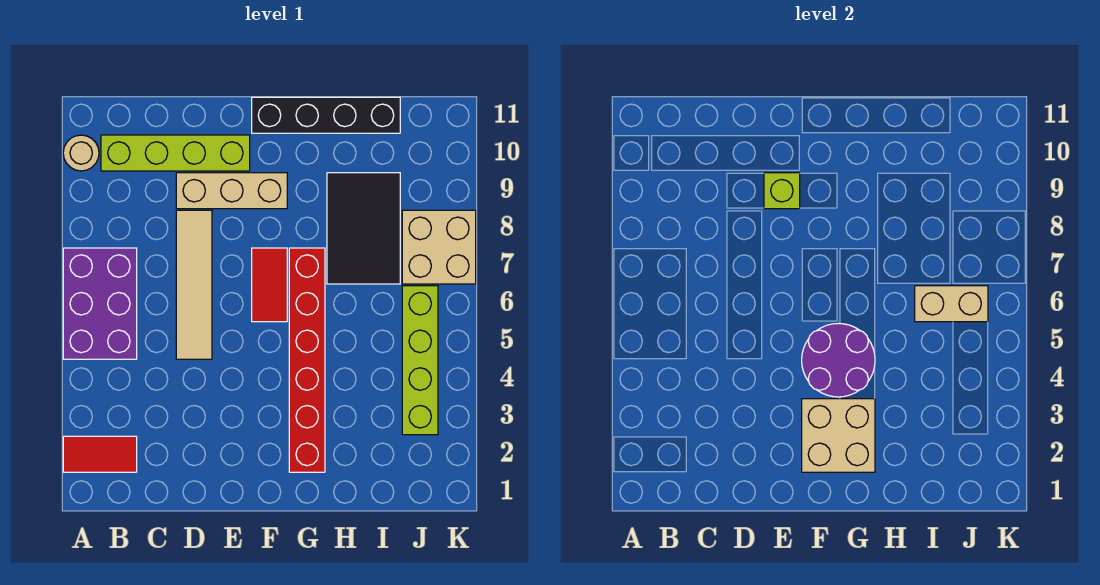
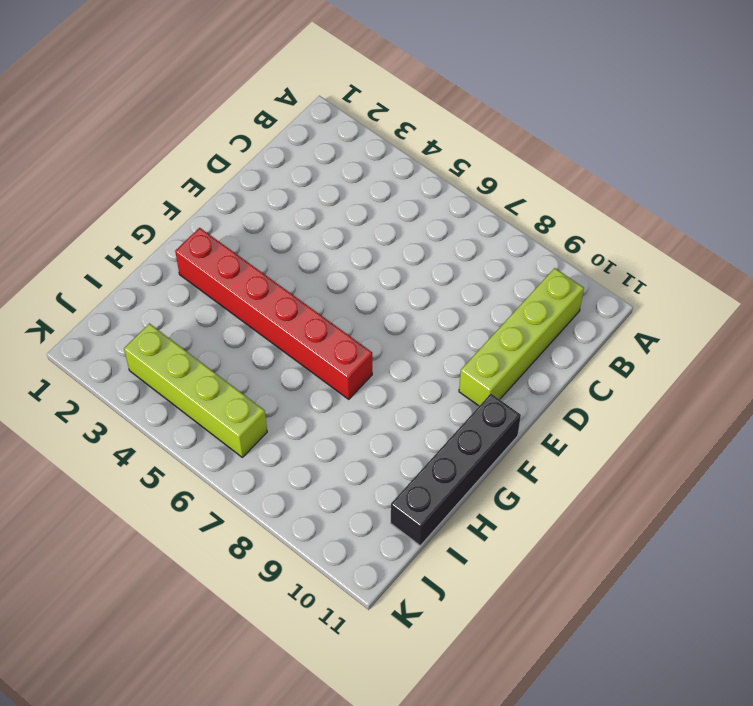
none -> red tile A2:B2 level 1
none -> purple brick A5:B7 level 1
none -> tan round brick A10 level 1

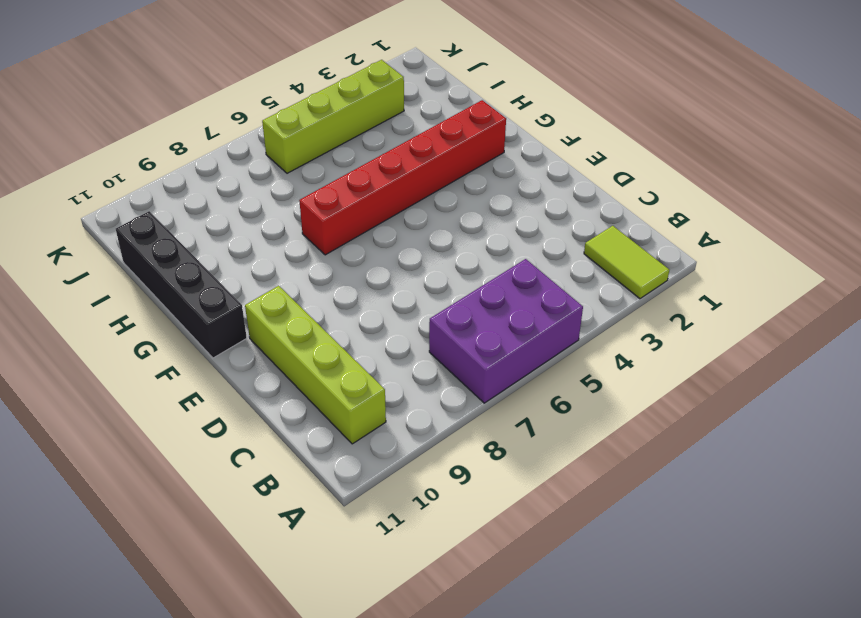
lime tile A2:B2 level 1 -> red tile A2:B2 level 1
none -> tan round brick A10 level 1
none -> tan tile D5:D8 level 1
none -> tan brick D9:F9 level 1

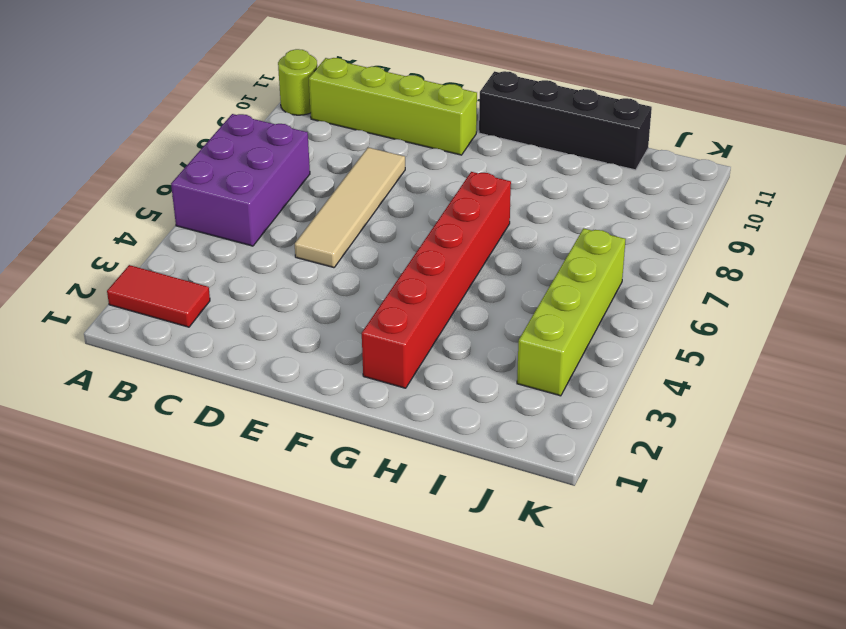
lime round brick A10 level 1 -> tan round brick A10 level 1
none -> tan brick D9:F9 level 1
none -> red tile F6:F7 level 1
none -> black tile H7:I9 level 1

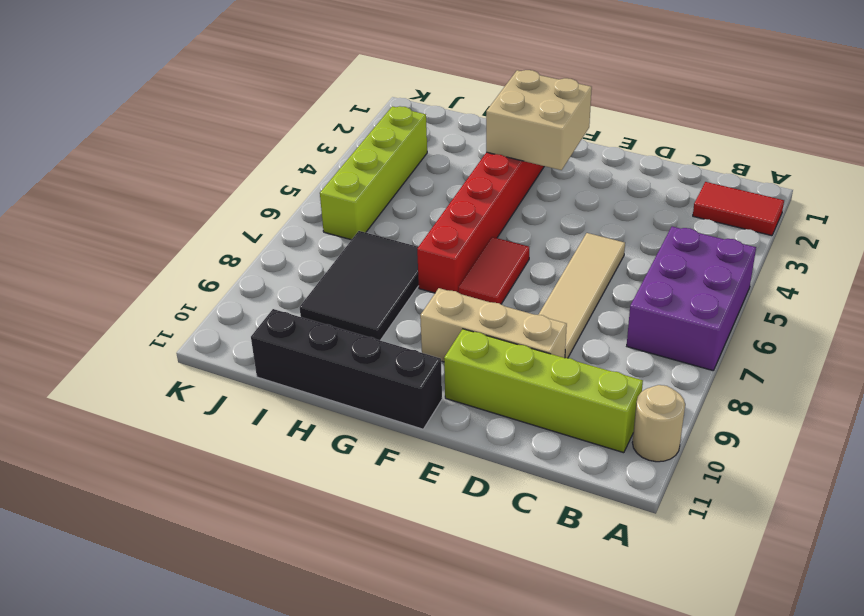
none -> tan brick J7:K8 level 1
none -> lime brick E9 level 2
none -> purple round brick F4:G5 level 2

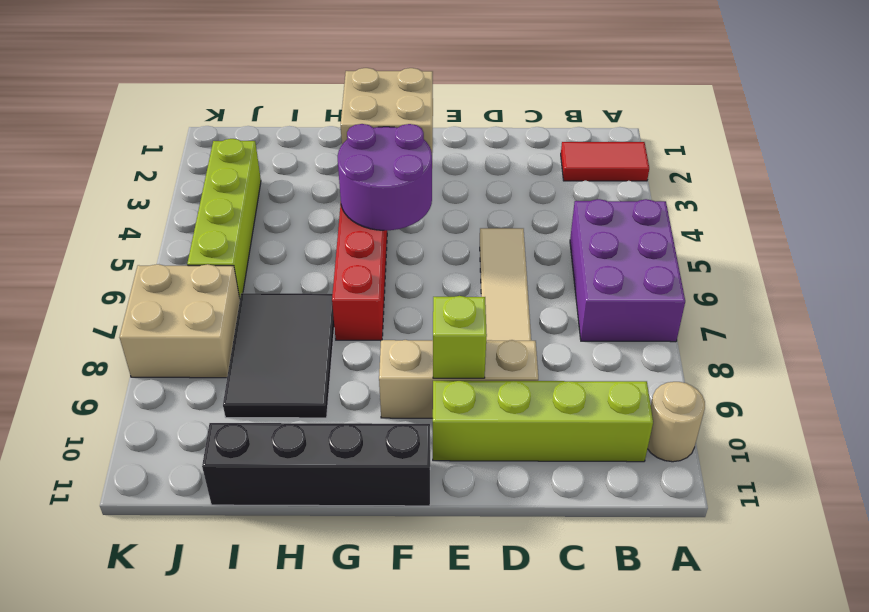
none -> red tile F6:F7 level 1
none -> tan brick I6:J6 level 2

